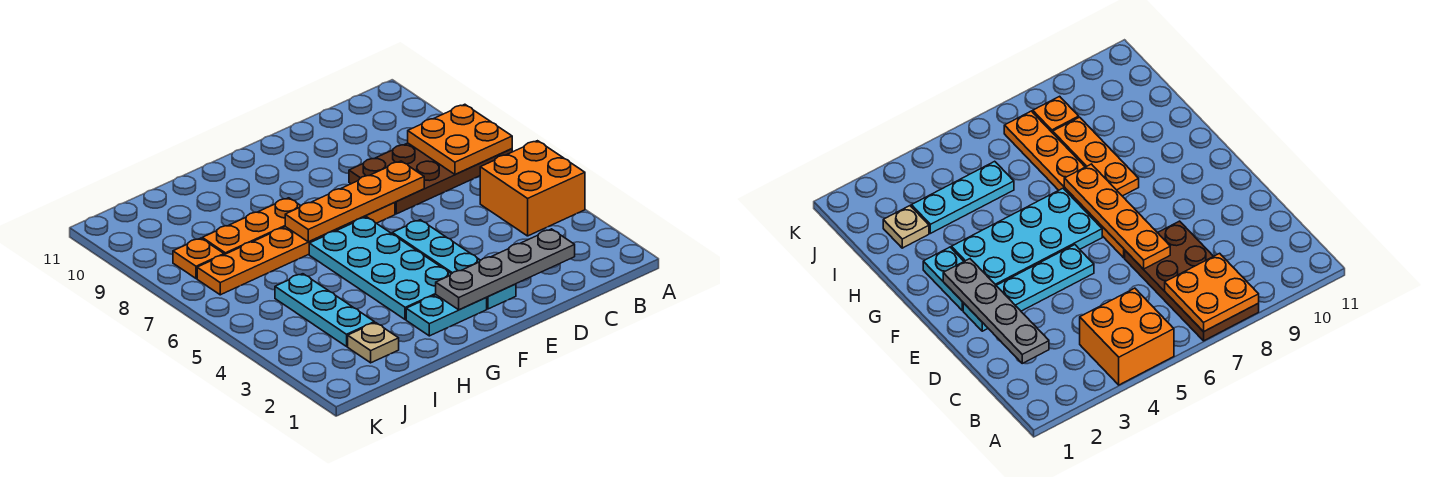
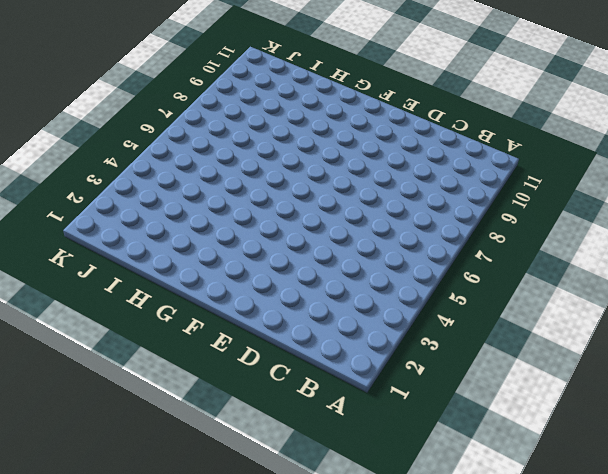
none -> orange brick A4:B5 level 1
none -> brown plate A7:D8 level 1
none -> cyan plate E2:E5 level 1

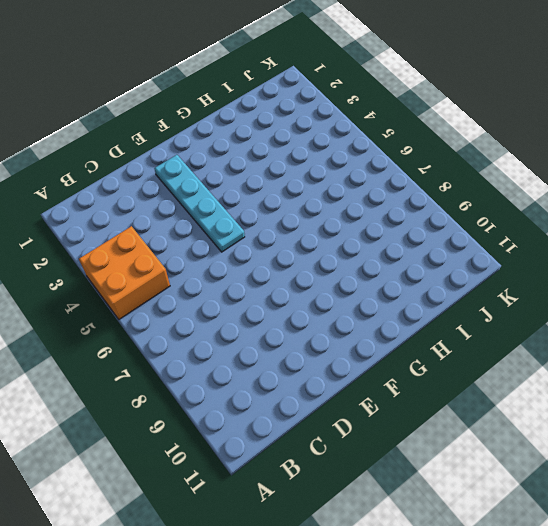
none -> brown plate A7:D8 level 1
none -> orange plate E7:J7 level 1
none -> cyan plate F2:G2 level 1

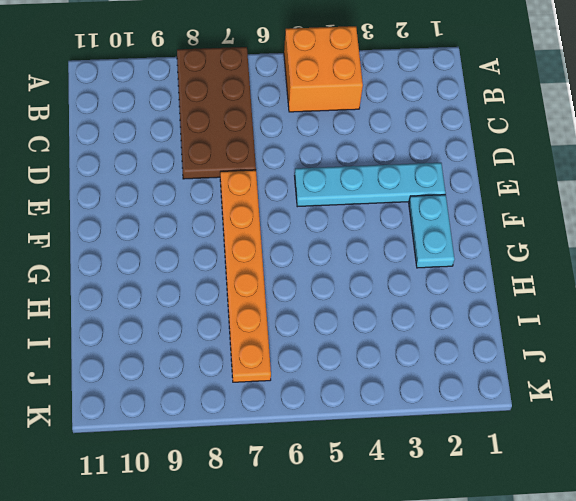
none -> cyan plate F3:G6 level 1
none -> orange plate G8:I8 level 1
none -> tan plate I2 level 1

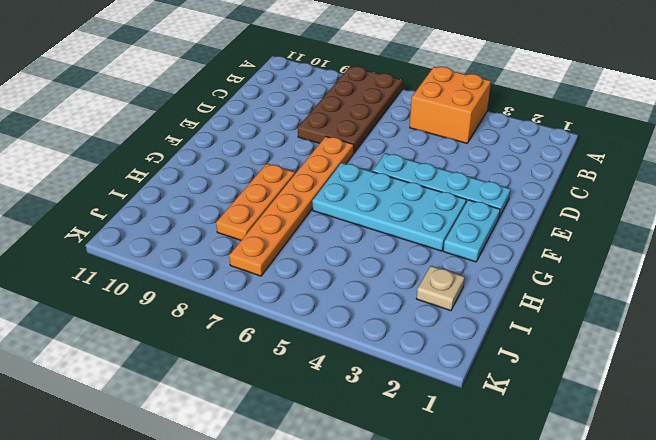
none -> cyan plate I3:I5 level 1
none -> orange plate J8 level 1
none -> orange plate A7:B8 level 2

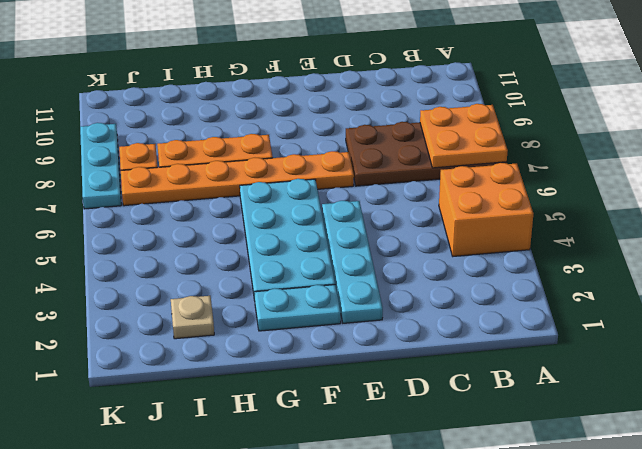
cyan plate K7:K9 level 1 -> cyan plate I3:I5 level 1
none -> grey plate C2:F2 level 2
none -> orange plate D7:G7 level 2

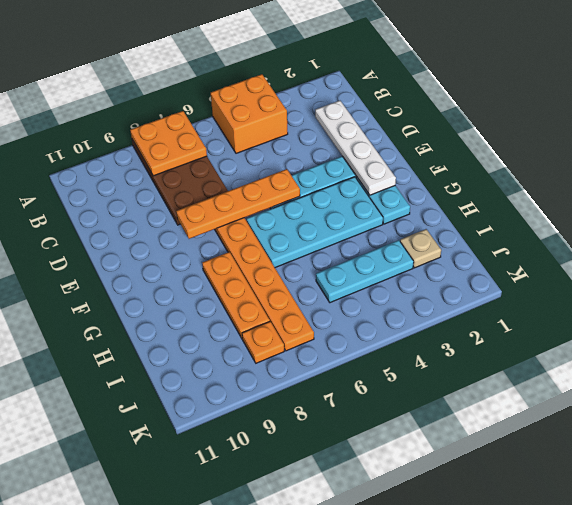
white plate C2:F2 level 2 -> grey plate C2:F2 level 2
orange plate E5:E8 level 2 -> orange plate D7:G7 level 2

